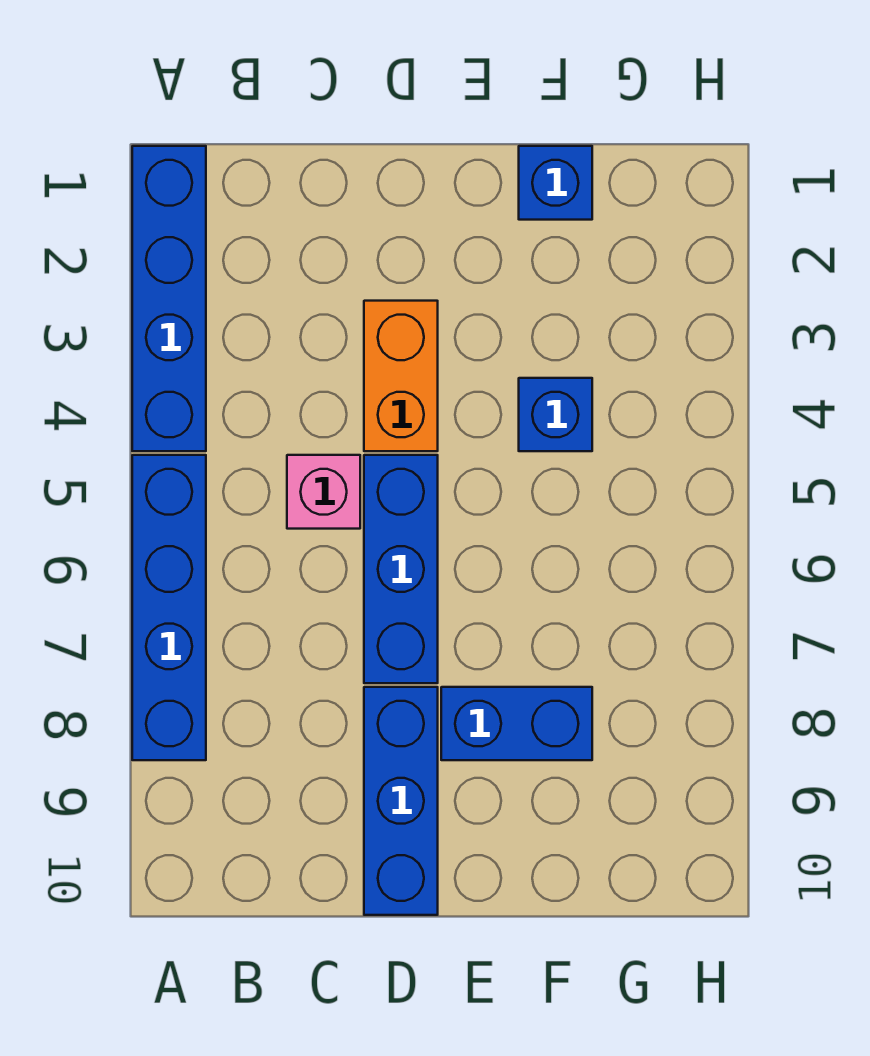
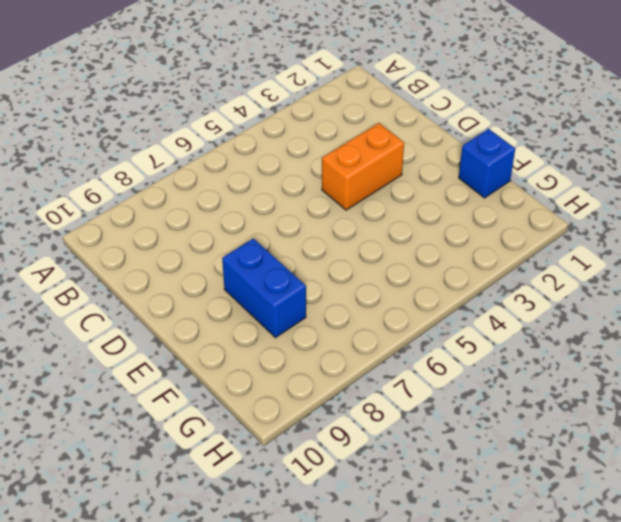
none -> blue brick A1:A4 level 1
none -> blue brick A5:A8 level 1

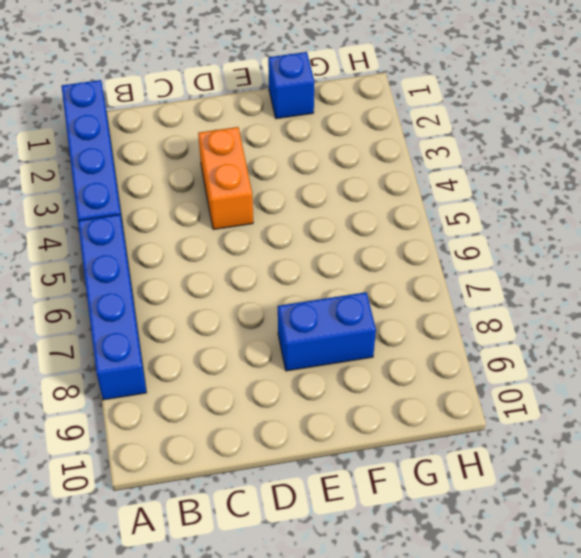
none -> pink brick C5 level 1
none -> blue brick D5:D7 level 1

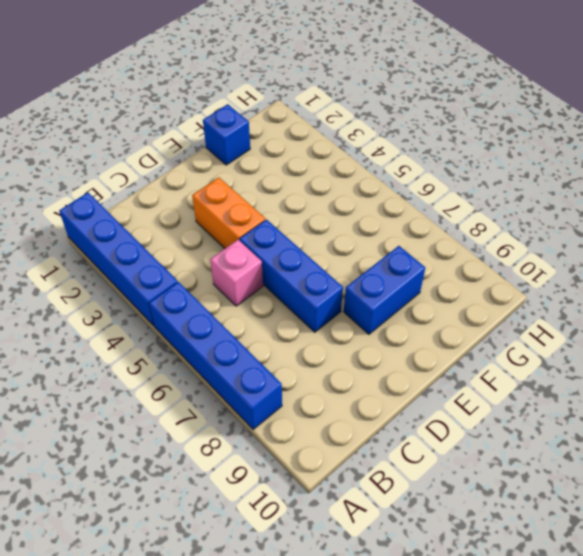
none -> blue brick D8:D10 level 1
none -> blue brick F4 level 1

